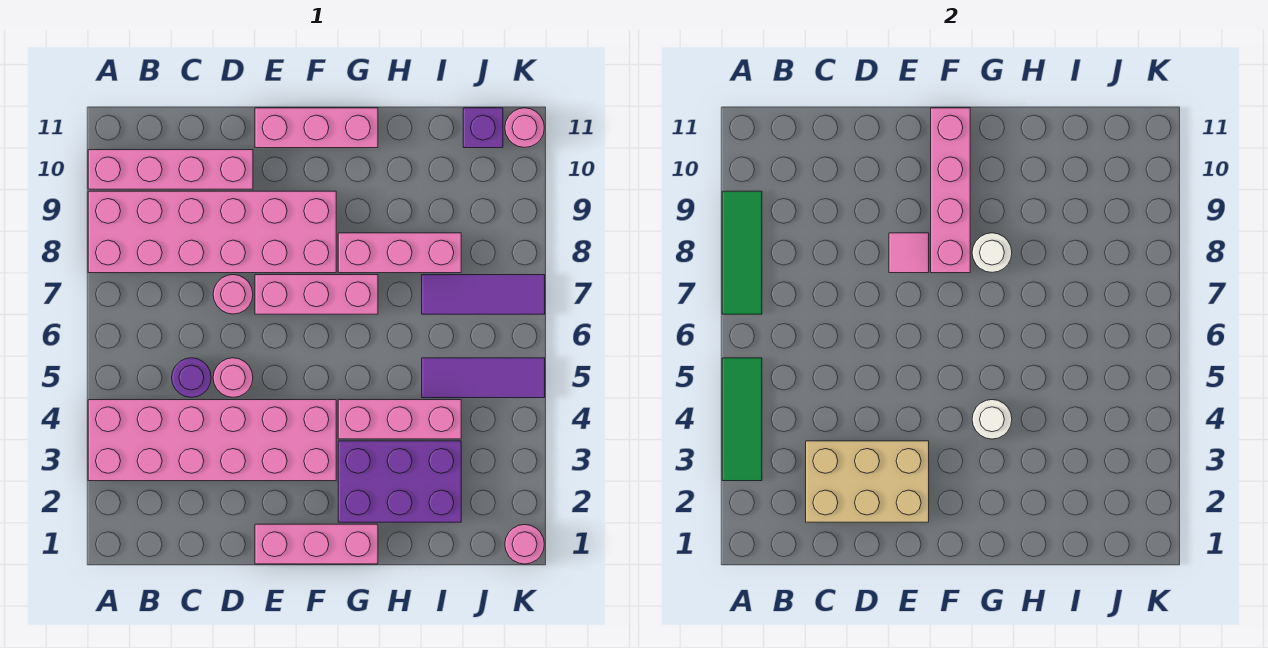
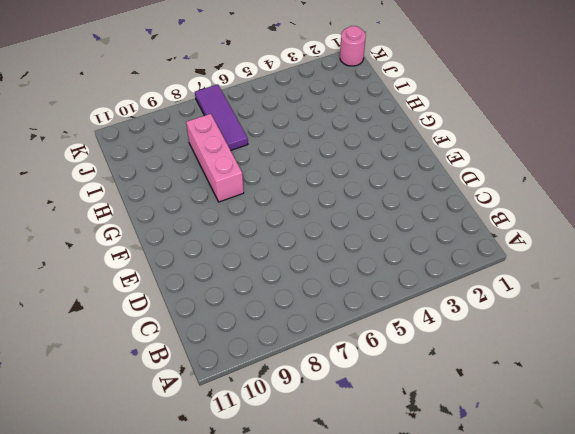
none -> pink brick A3:F4 level 1
none -> pink brick A8:F9 level 1
none -> pink brick A10:D10 level 1

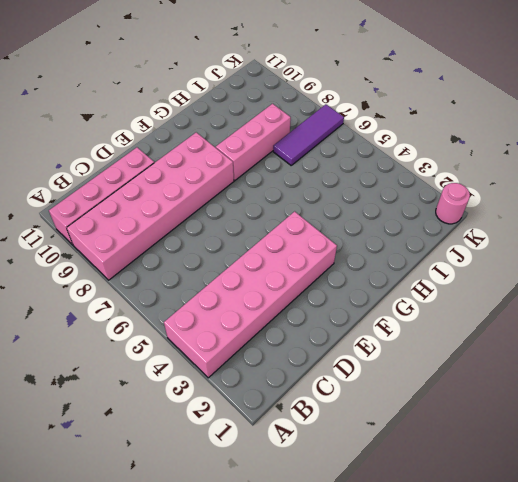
none -> purple round brick C5 level 1
none -> pink round brick D5 level 1
none -> pink round brick D7 level 1

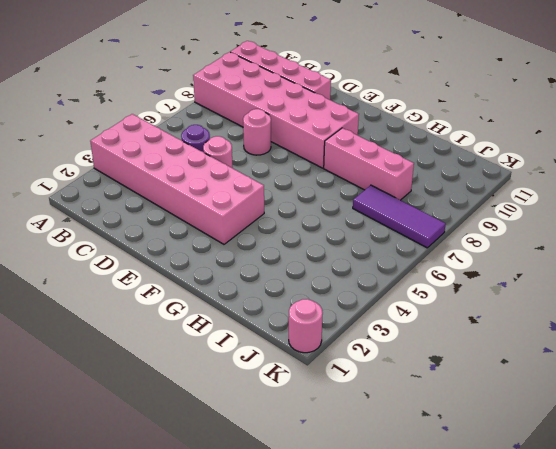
none -> pink brick E1:G1 level 1
none -> pink brick E7:G7 level 1
none -> pink brick E11:G11 level 1

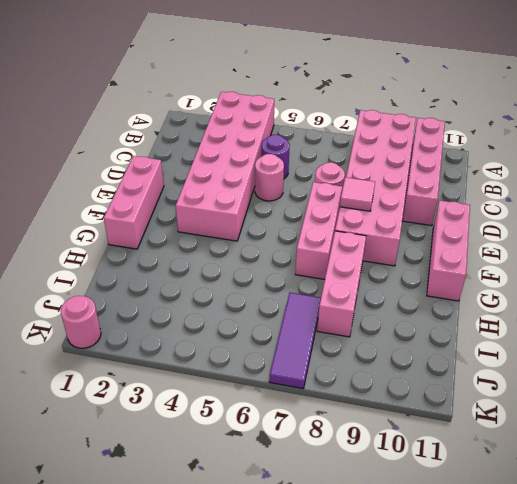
none -> purple brick G2:I3 level 1
none -> pink brick G4:I4 level 1
none -> purple tile I5:K5 level 1

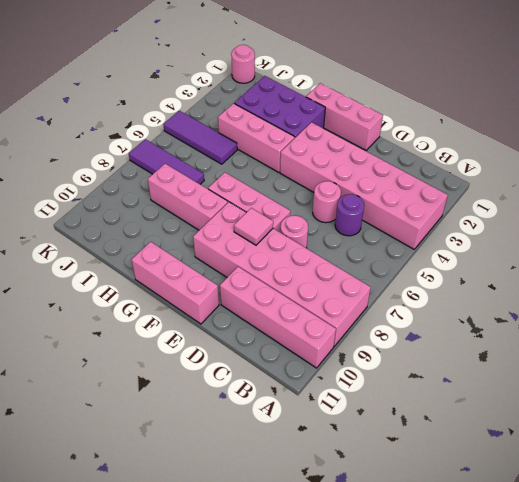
none -> purple brick J11 level 1
none -> pink round brick K11 level 1
none -> green tile A3:A5 level 2

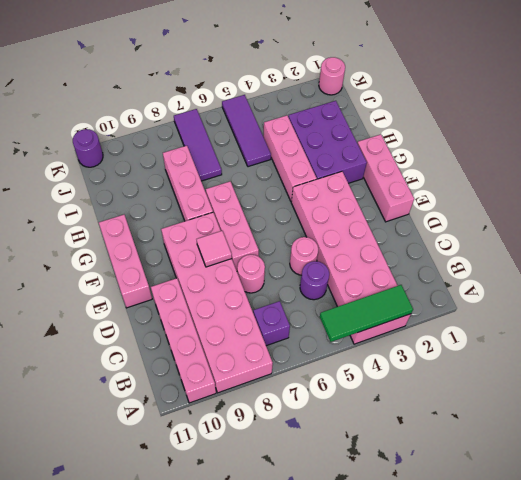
purple brick B7 level 1 -> purple brick J11 level 1
purple round brick K11 level 1 -> pink round brick K11 level 1
none -> green tile A7:A9 level 2
none -> tan brick C2:E3 level 2
none -> pink brick F8:F11 level 2

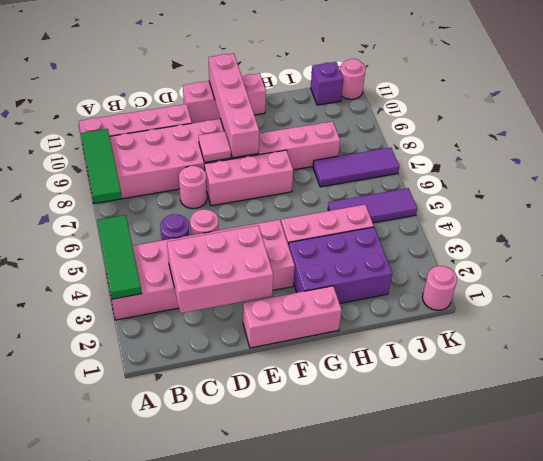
pink brick C2:E3 level 2 -> tan brick C2:E3 level 2
none -> white round brick G4 level 2
none -> white round brick G8 level 2

